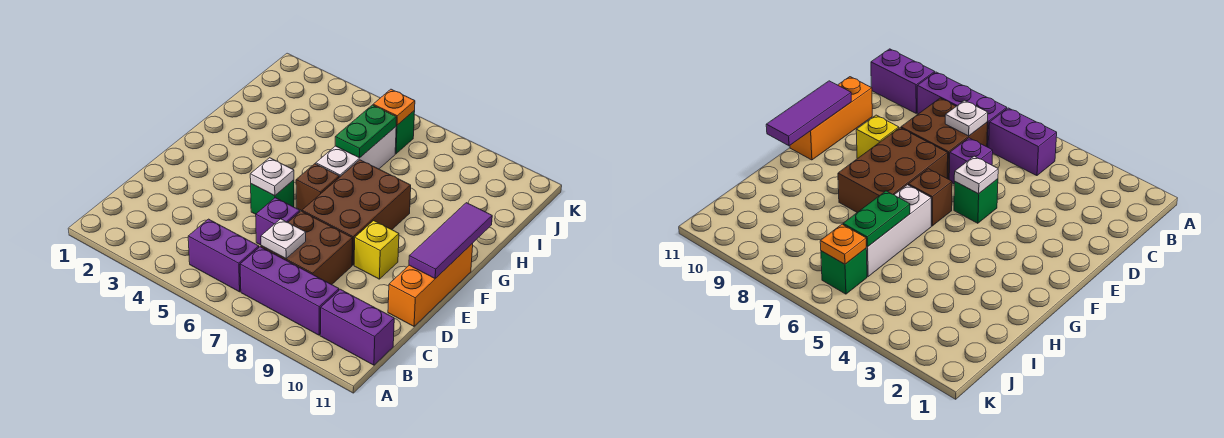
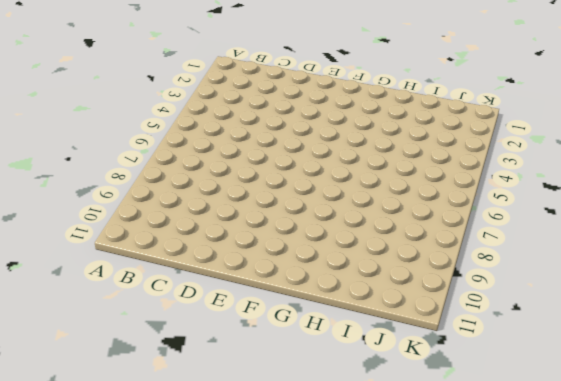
none -> purple brick B5:B6 level 1
none -> purple brick B7:B9 level 1
none -> purple brick B10:B11 level 1

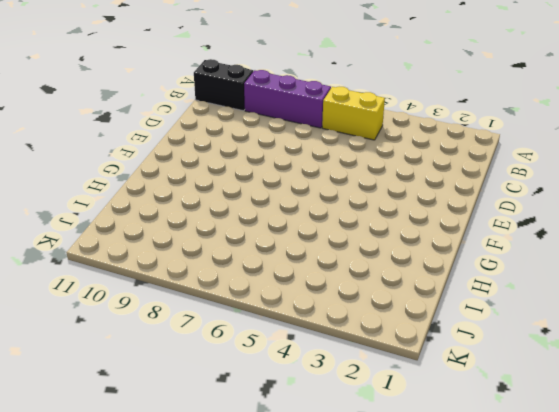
yellow brick B5:B6 level 1 -> purple brick B5:B6 level 1
black brick B10:B11 level 1 -> purple brick B10:B11 level 1
none -> brown brick C7:D8 level 1
none -> purple brick D6 level 1
none -> orange brick D11:F11 level 1

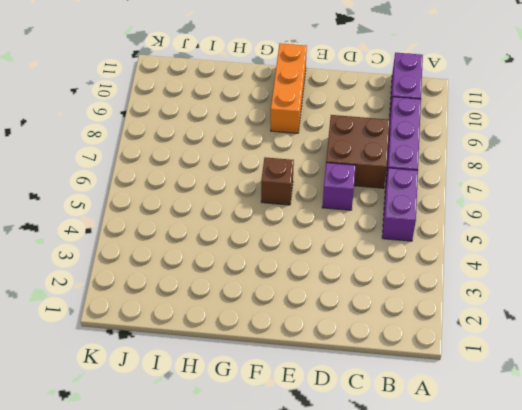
orange brick F9:F11 level 1 -> orange brick D11:F11 level 1
none -> green brick E5 level 1
none -> brown brick E7:G8 level 1
none -> yellow brick E9 level 1

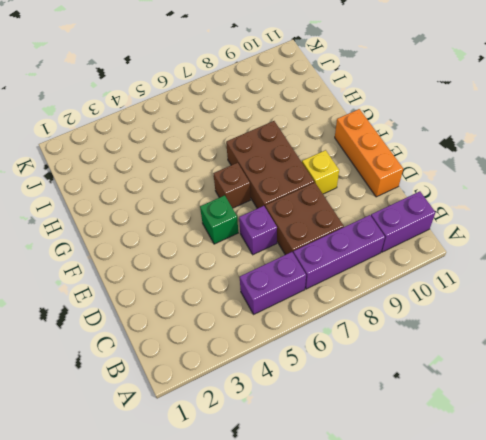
none -> white brick G6:I6 level 1
none -> green brick J6 level 1
none -> white plate C7 level 2

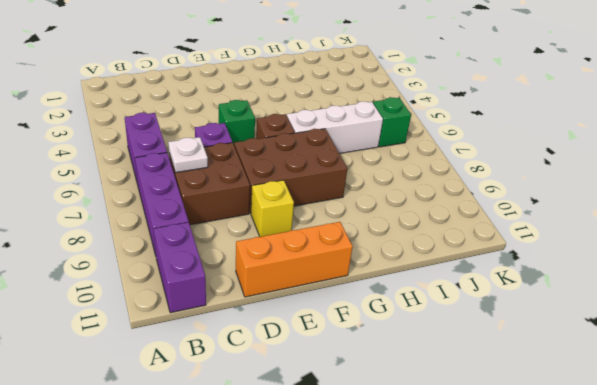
none -> white plate E5 level 2
none -> purple tile E11:G11 level 2
none -> green plate H6:I6 level 2

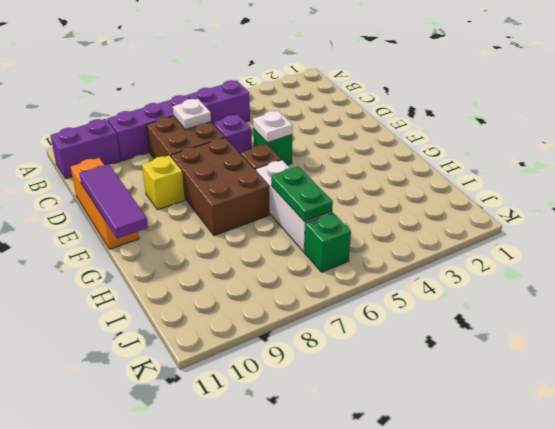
none -> orange plate J6 level 2

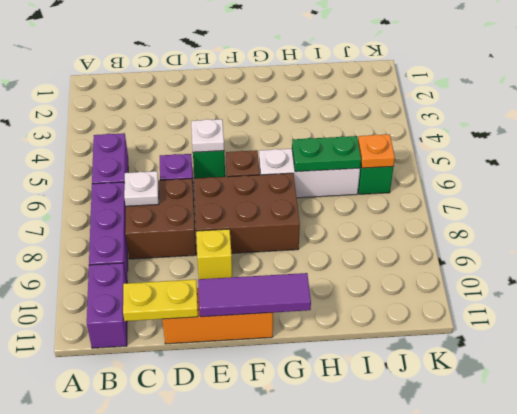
yellow plate C11:D11 level 2 -> none

